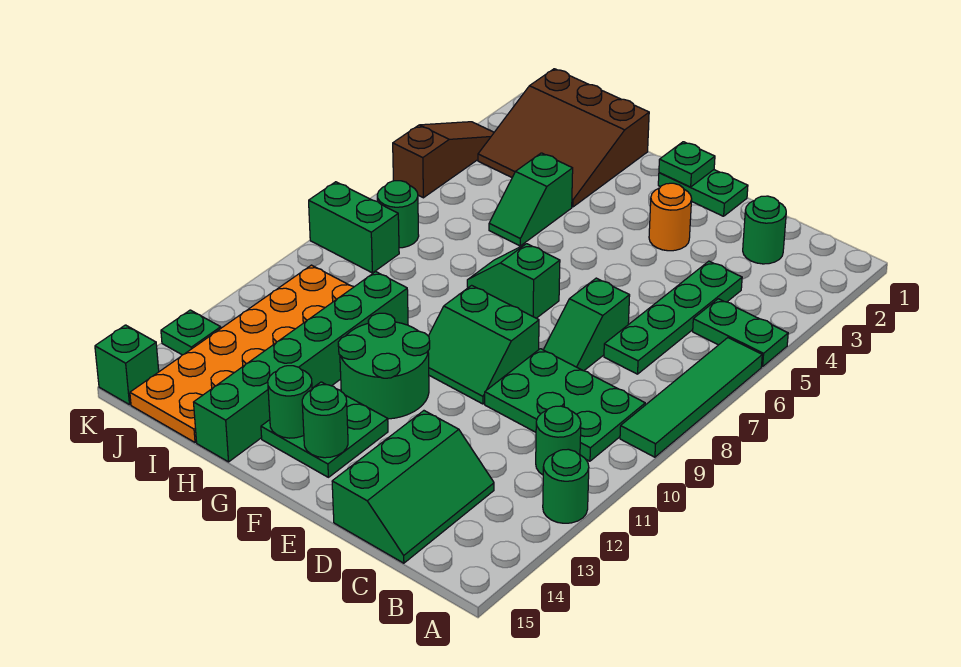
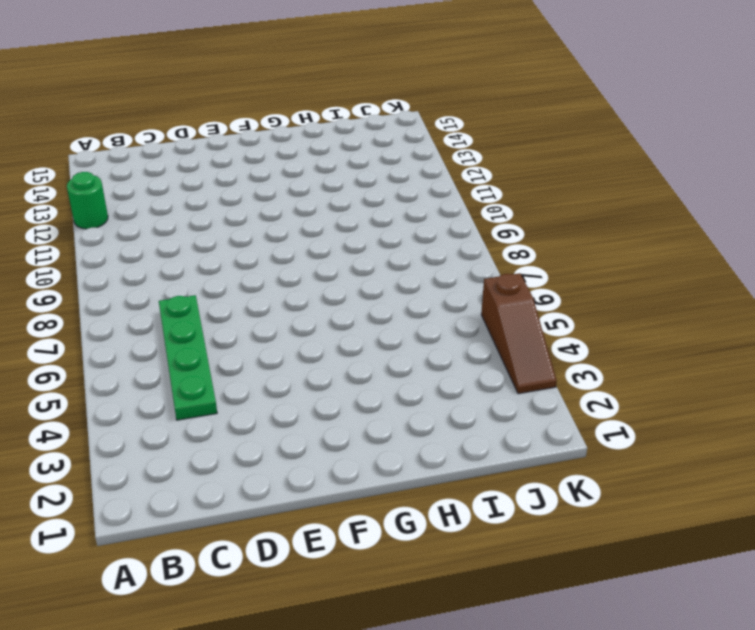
none -> green plate A5:B5 level 1
none -> green tile A6:A9 level 1
none -> green plate B9:D10 level 1

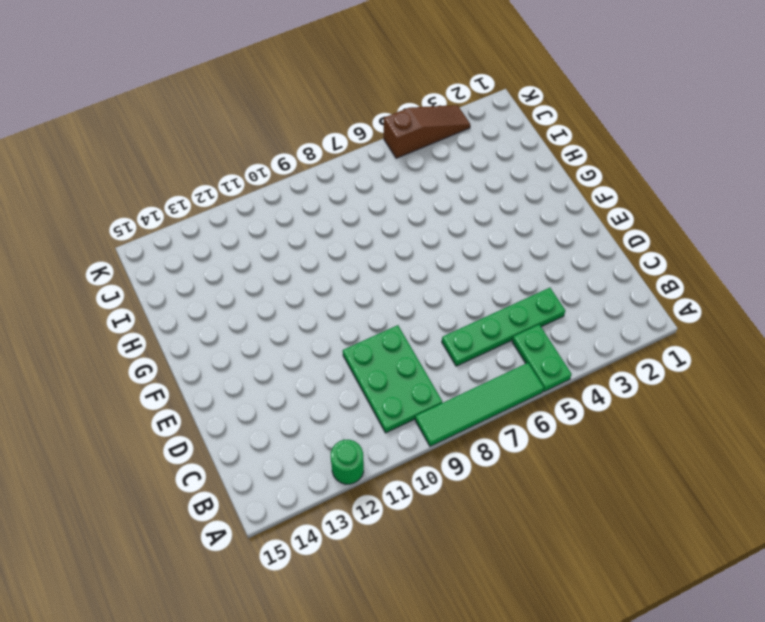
none -> green round brick B11 level 1
none -> green round brick C2 level 1
none -> green slope C13:D15 level 1 top D

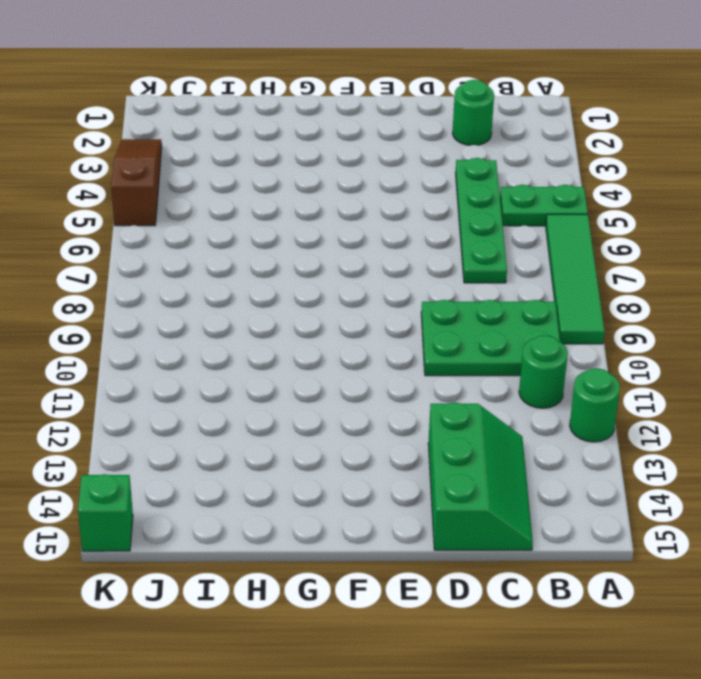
none -> green slope D7:D8 level 1 top 7
none -> green plate E1:F1 level 1
none -> orange round brick E3 level 1

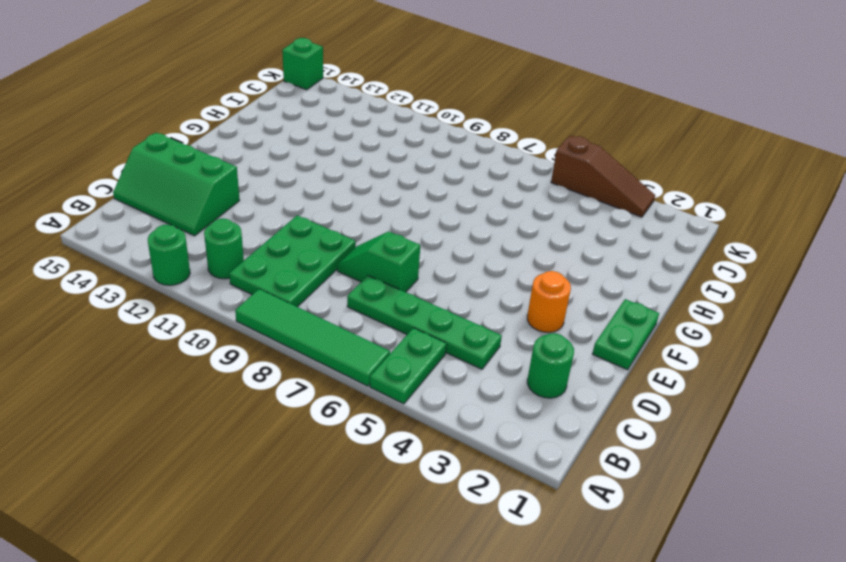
none -> green slope E9:F10 level 1 top 9
none -> green slope F7:G7 level 1 top F
none -> green round brick F11:G12 level 1

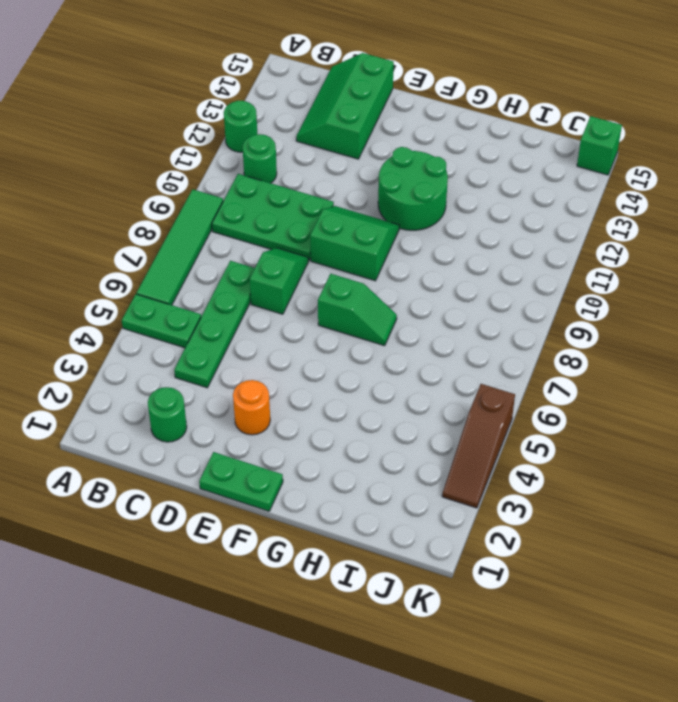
none -> green plate F13:G14 level 1
none -> brown slope H1:J3 level 1 top 1
none -> green slope H4:H5 level 1 top 4

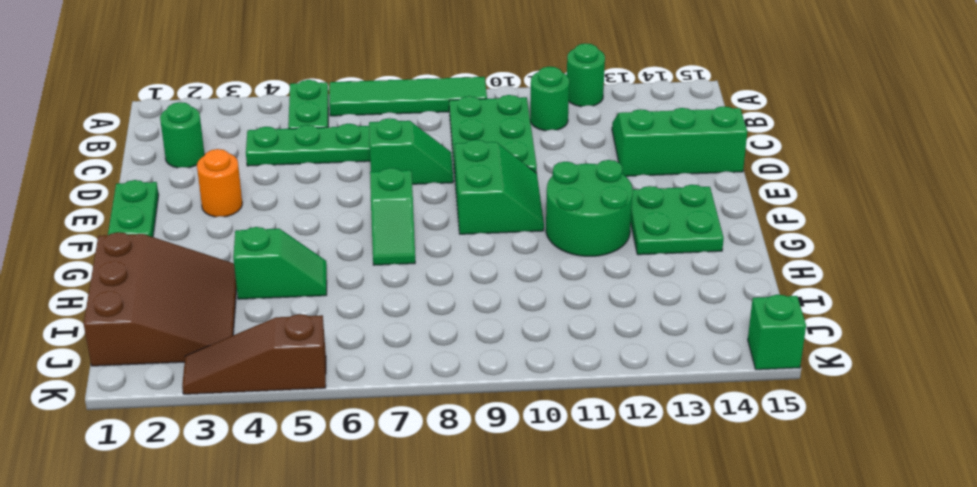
none -> green brick H10:H15 level 1
none -> orange plate I10:J15 level 1
none -> green round brick J7 level 1

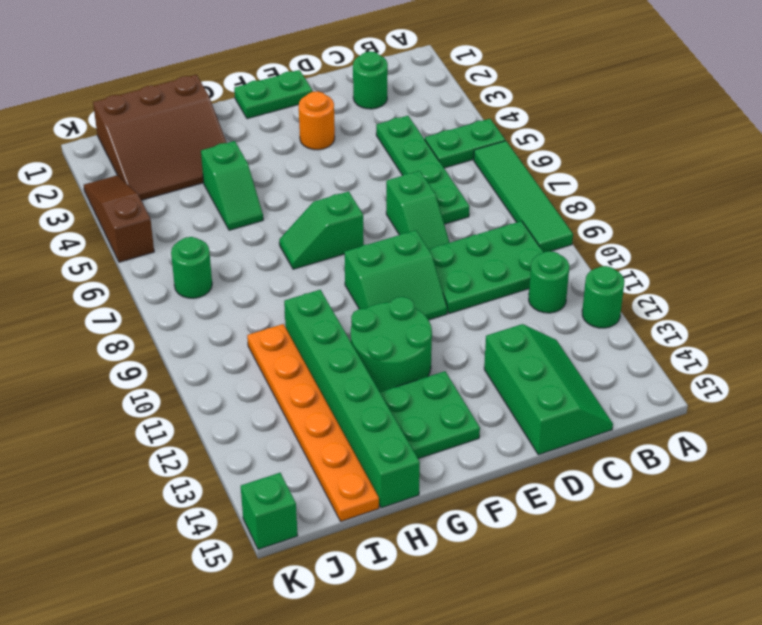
orange plate I10:I15 level 1 -> orange plate I10:J15 level 1
none -> green brick J8:K8 level 1
none -> green plate K13 level 1
none -> green plate F1 level 2

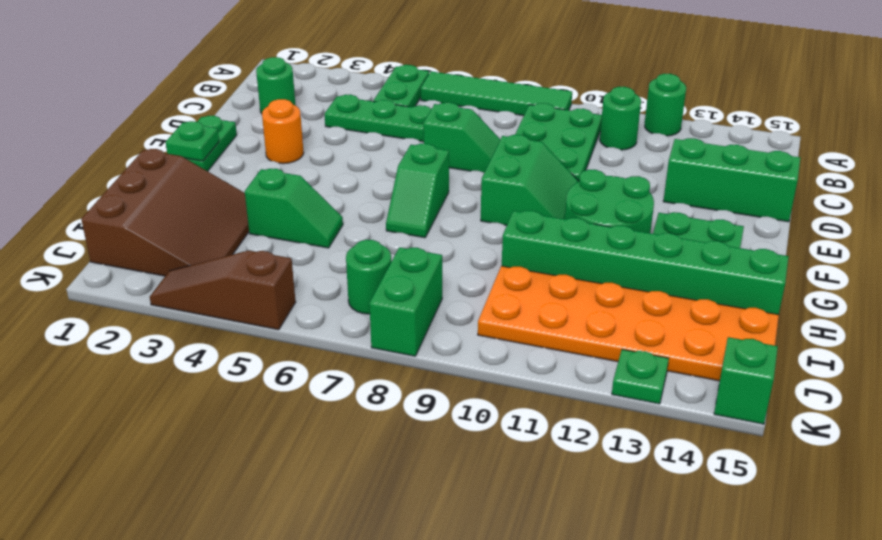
none -> green round brick F14 level 2
none -> green round brick G14 level 2

